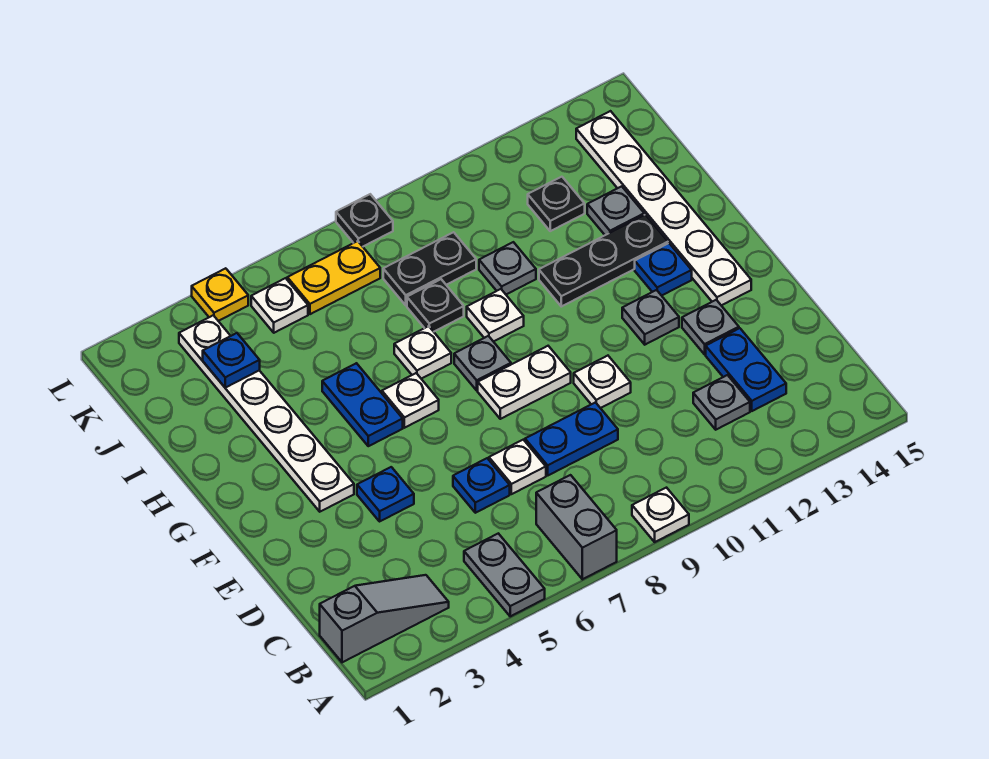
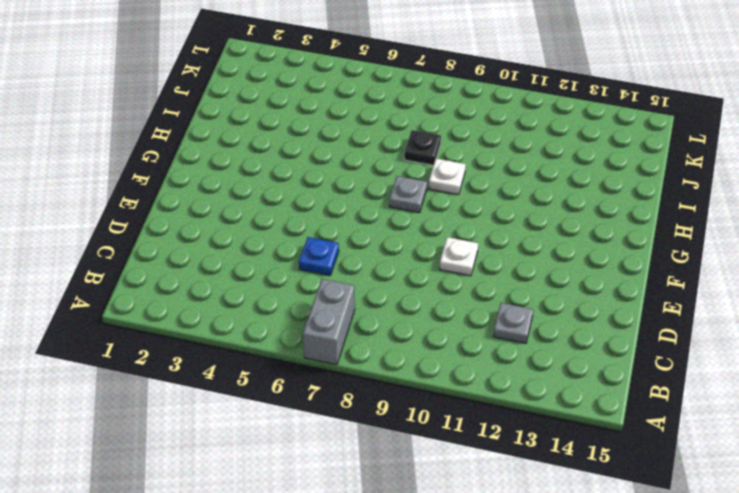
none -> grey plate A5:B5 level 1
none -> white plate A9 level 1
none -> grey slope B1:B3 level 1 top 1
none -> blue plate C13:D13 level 1

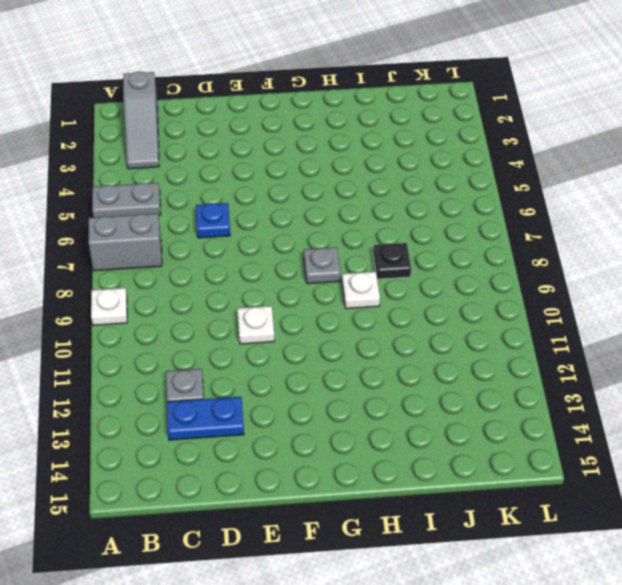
none -> white plate D7 level 1
none -> blue plate D8:D9 level 1
none -> blue plate E4 level 1
none -> grey plate E13 level 1

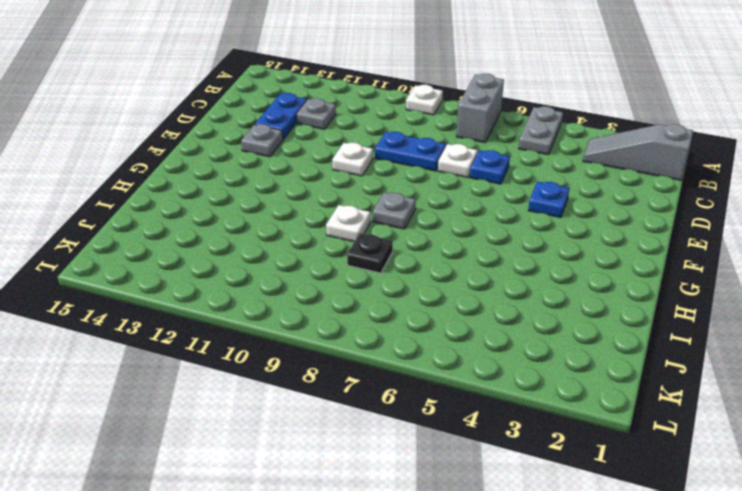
none -> white plate F3:K3 level 1
none -> white plate F8:F9 level 1
none -> grey plate F12 level 1
none -> white plate F14:K14 level 1

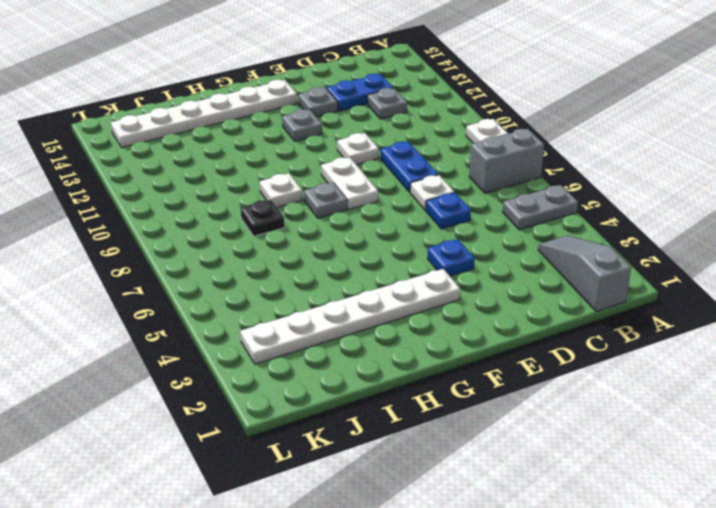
none -> blue plate G5:H5 level 1
none -> white plate G6 level 1
none -> blue plate G13 level 1
none -> white plate H7 level 1

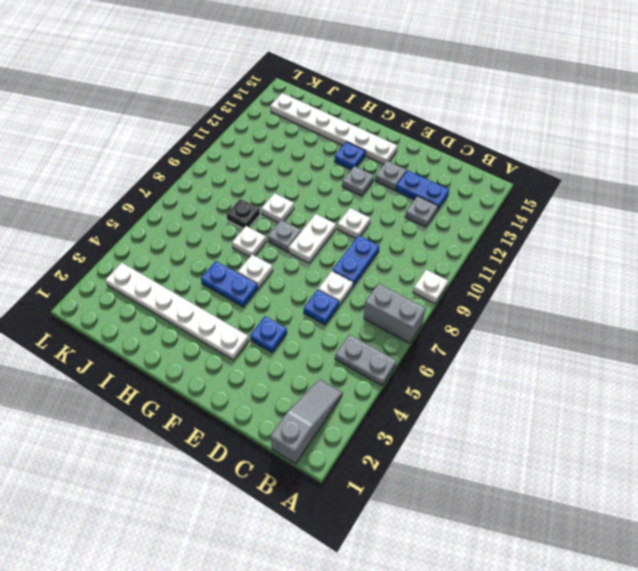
none -> black plate H11:H13 level 1
none -> grey plate I10 level 1
none -> grey plate I13 level 1
none -> black plate J8:J9 level 1

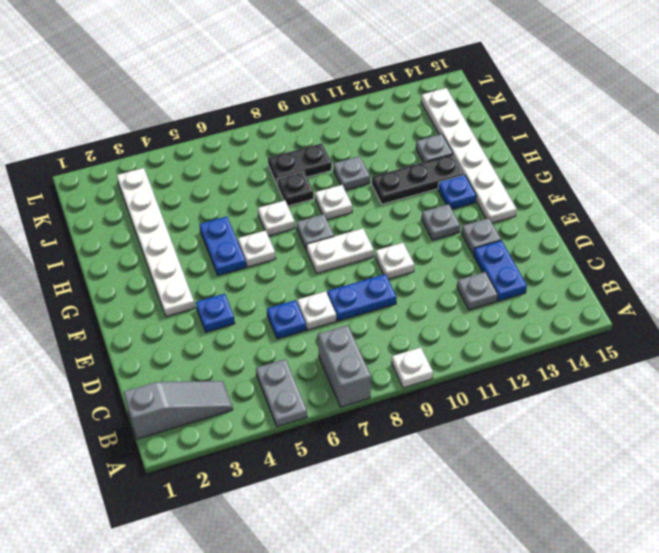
none -> black plate J12 level 1
none -> white plate K5 level 1
none -> yellow plate K6:K7 level 1
none -> yellow plate L4 level 1

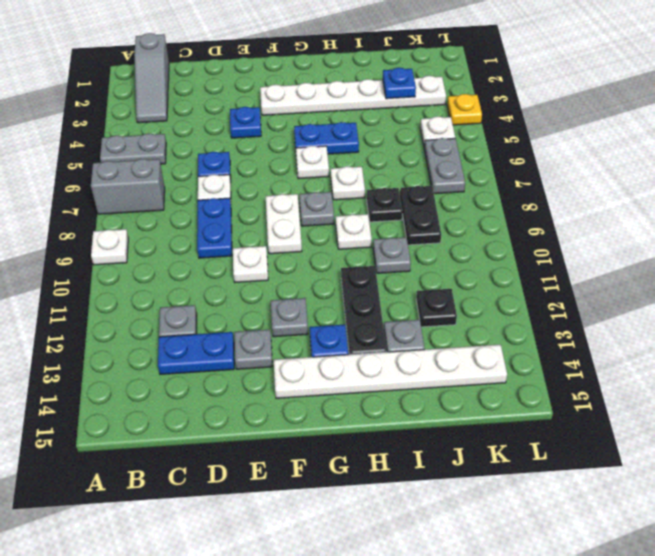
grey plate K6:K7 level 1 -> yellow plate K6:K7 level 1
none -> black plate L8 level 1

